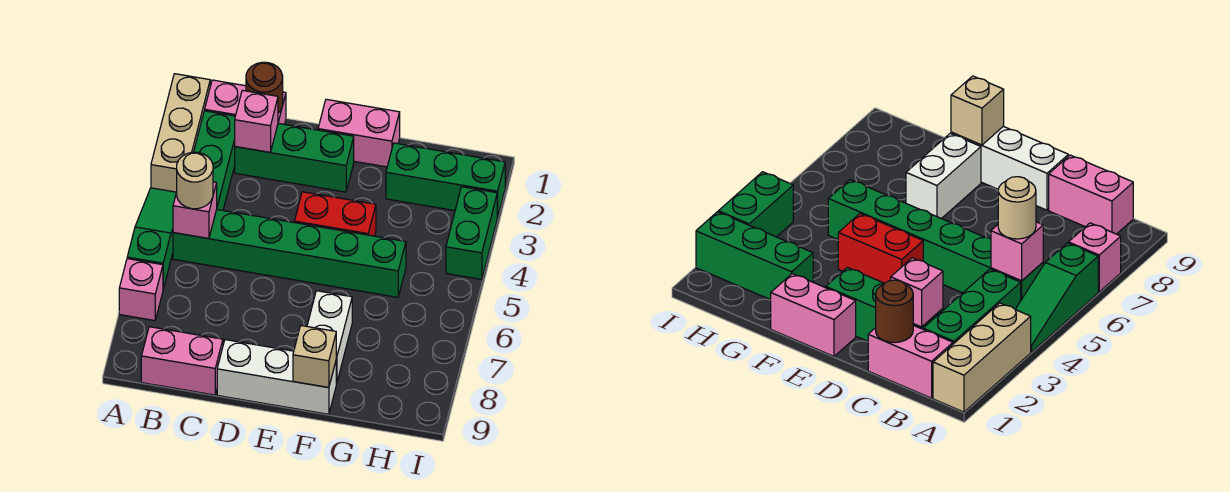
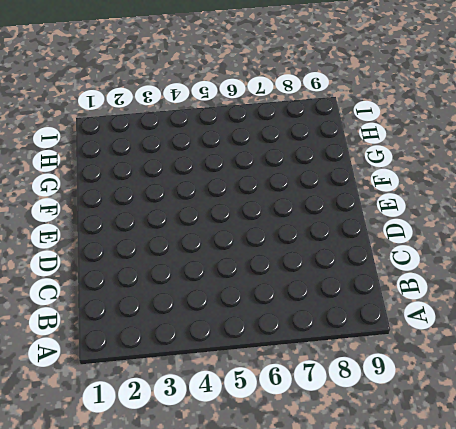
none -> tan brick A1:A3 level 1
none -> green slope A4:A6 level 1 top 6
none -> pink brick A7 level 1

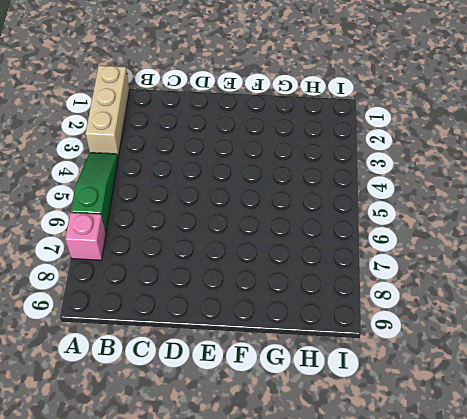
none -> pink brick B1:C1 level 1
none -> green brick B2:B4 level 1
none -> green brick B5:G5 level 1

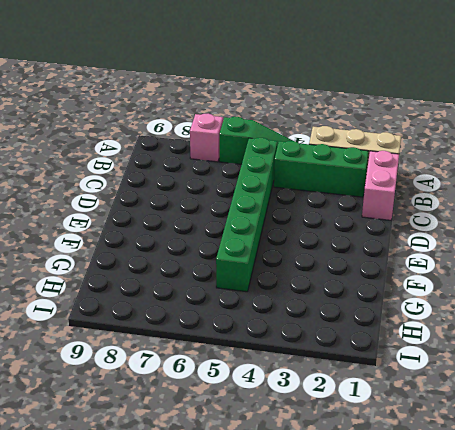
none -> pink brick B9:C9 level 1
none -> green brick C2:E2 level 1
none -> white brick D9:F9 level 1

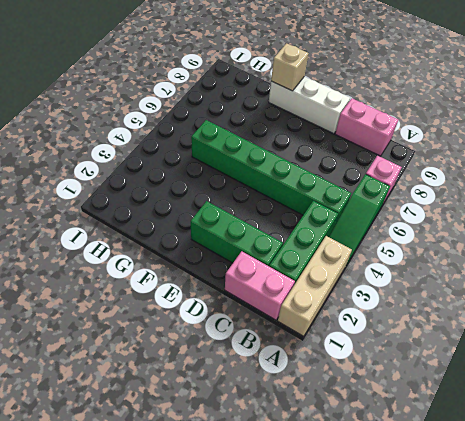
none -> pink brick E1:F1 level 1
none -> red brick E4:F4 level 1
none -> white brick F7:F8 level 1

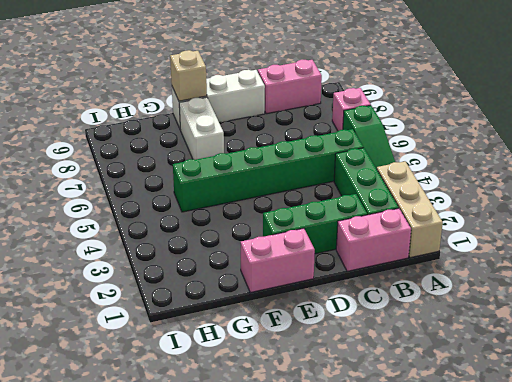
none -> red brick E4:F4 level 1
none -> green brick G2:I2 level 1
none -> green brick I3:I4 level 1

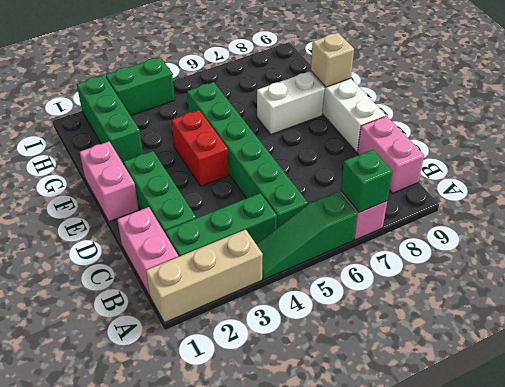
green brick A7 level 2 -> none
none -> pink brick B5 level 2
none -> brown round brick C1 level 2
none -> pink brick C2 level 2

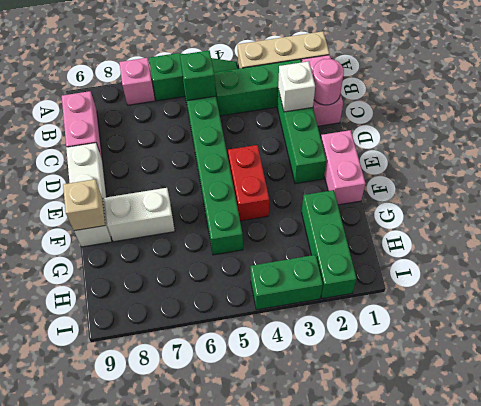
green brick B5 level 2 -> pink brick B5 level 2
pink round brick C1 level 2 -> brown round brick C1 level 2
white brick C2 level 2 -> pink brick C2 level 2
none -> tan round brick B5 level 3

